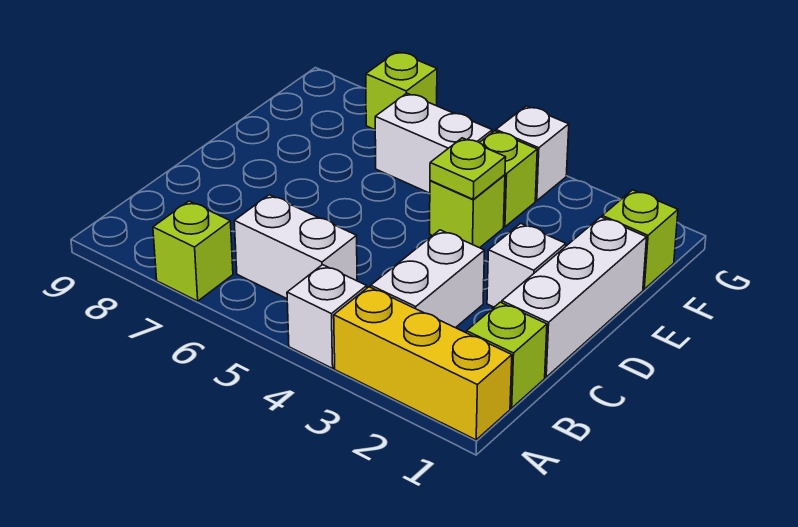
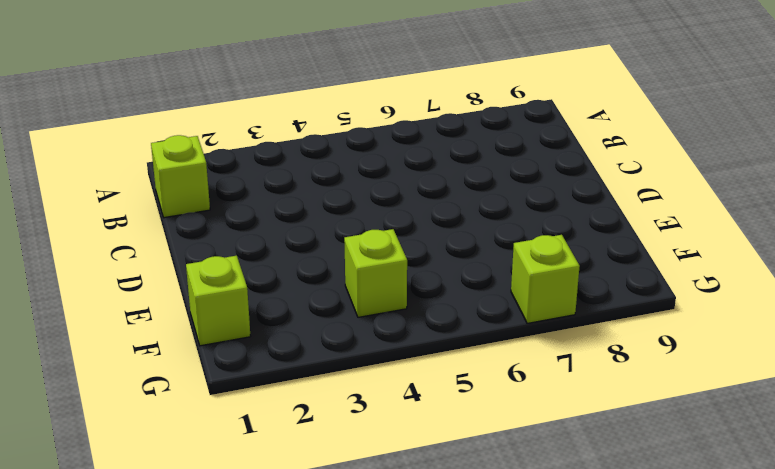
none -> yellow brick A1:A3 level 1
none -> white brick A4 level 1
none -> lime brick A7 level 1

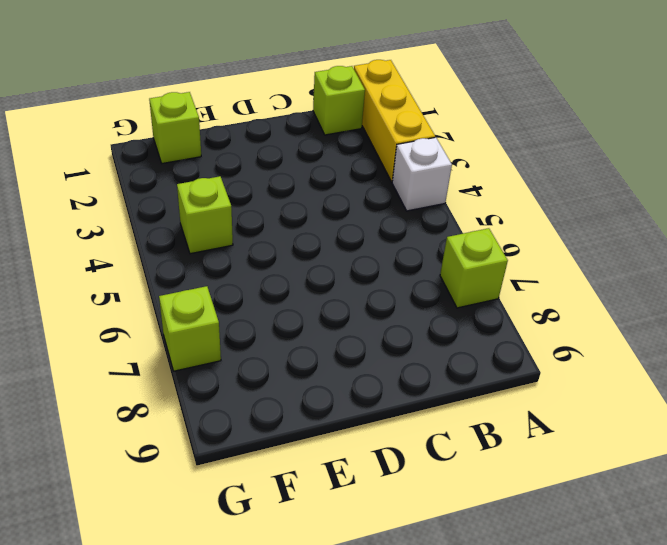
none -> white brick B3:C3 level 1
none -> white brick B5:B6 level 1
none -> white brick C1:E1 level 1

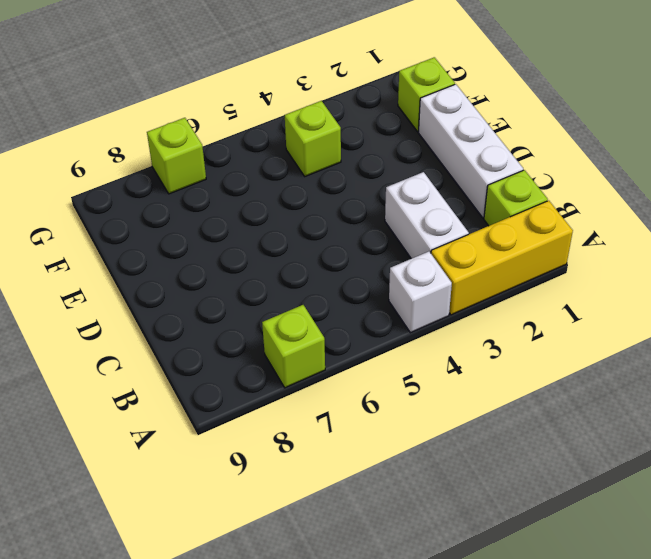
none -> white brick B5:B6 level 1
none -> white brick D2 level 1
none -> lime brick E4 level 1

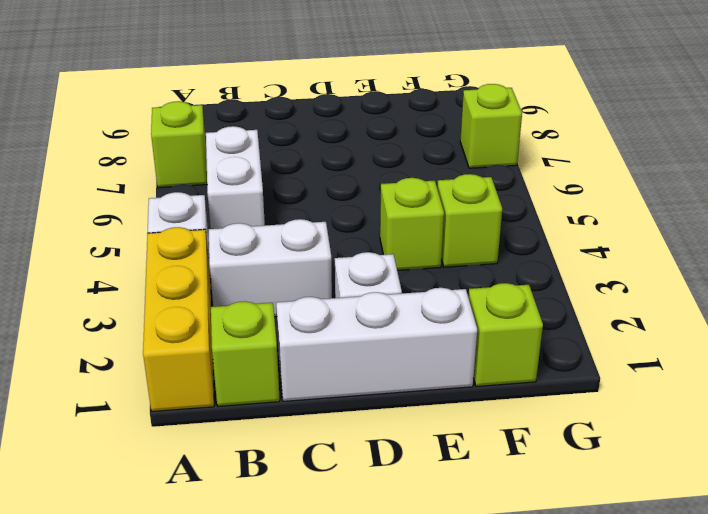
none -> white brick F5:F6 level 1
none -> white brick G4 level 1
none -> lime plate E4 level 2

